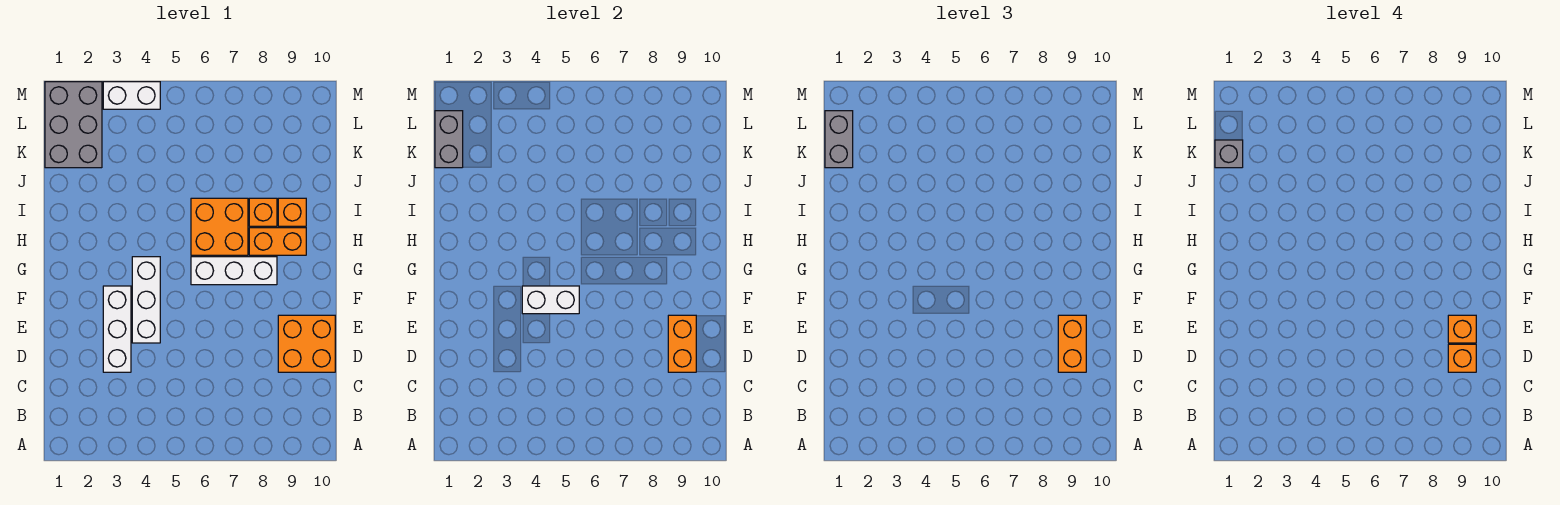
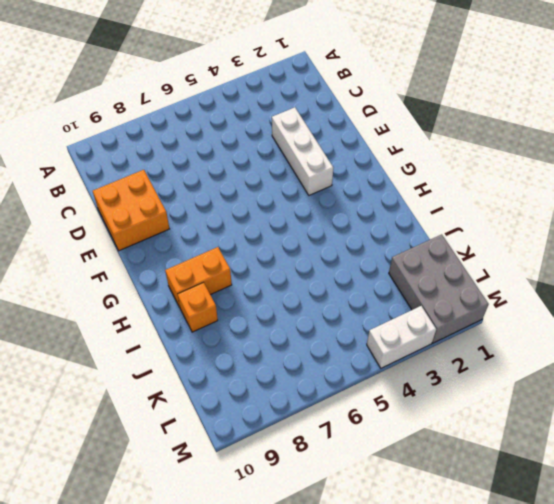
none -> white brick E4:G4 level 1
none -> white brick G6:G8 level 1
none -> orange brick H6:I7 level 1

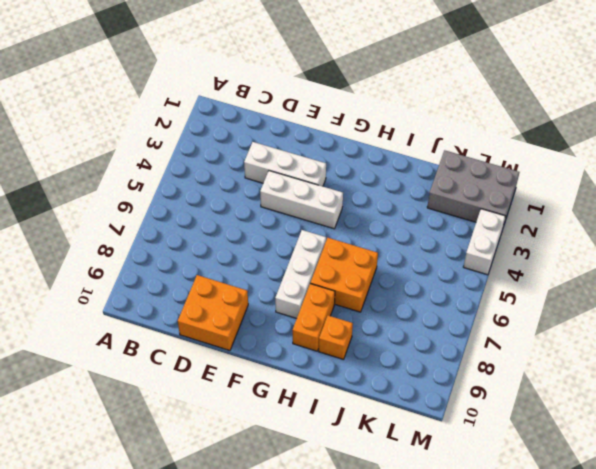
none -> orange brick I8 level 1
none -> orange brick D9:E9 level 2
none -> white brick F4:F5 level 2

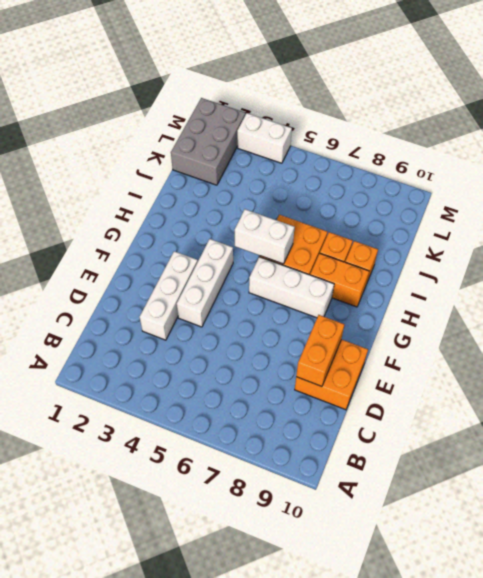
white brick H5:H6 level 2 -> white brick F4:F5 level 2
none -> grey brick K1:L1 level 2
none -> orange brick D9:E9 level 3
none -> grey brick K1:L1 level 3

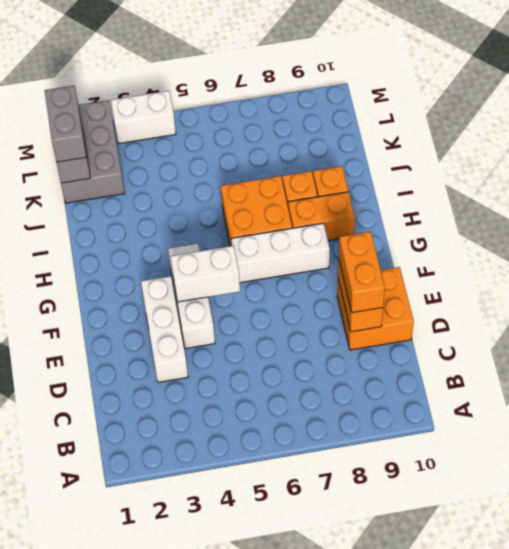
none -> orange brick D9 level 4
none -> orange brick E9 level 4
none -> grey brick K1 level 4

